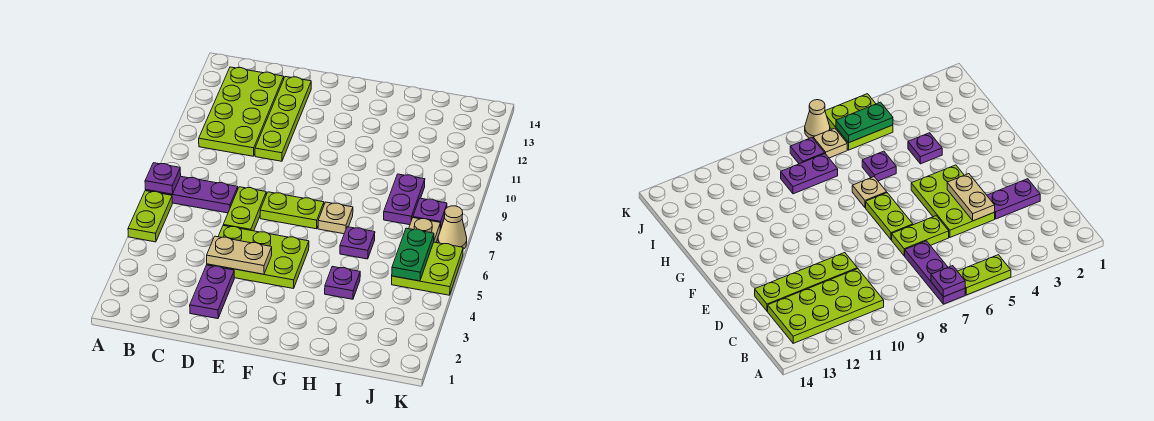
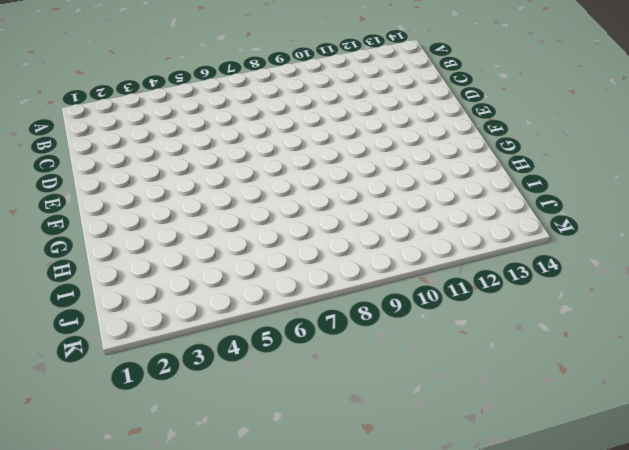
none -> lime plate A5:A6 level 1
none -> purple plate A7:C7 level 1
none -> lime plate B10:C13 level 1

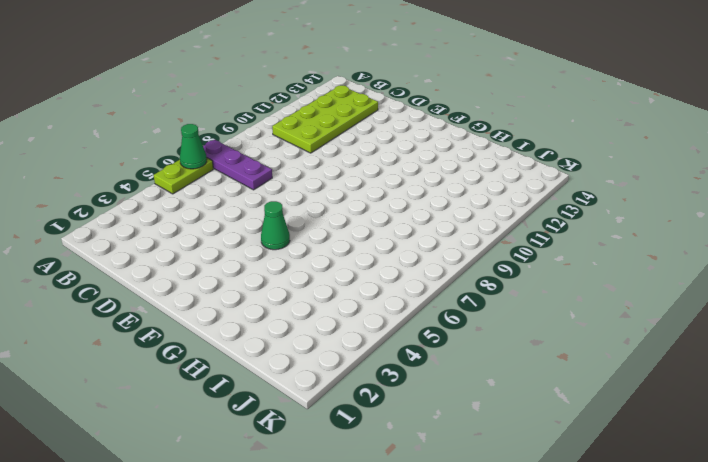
green cone A6 level 2 -> none
green cone F5 level 1 -> lime plate D4:F5 level 1
none -> purple plate D2:D3 level 1
none -> lime plate D6:D7 level 1
none -> lime plate D10:D13 level 1

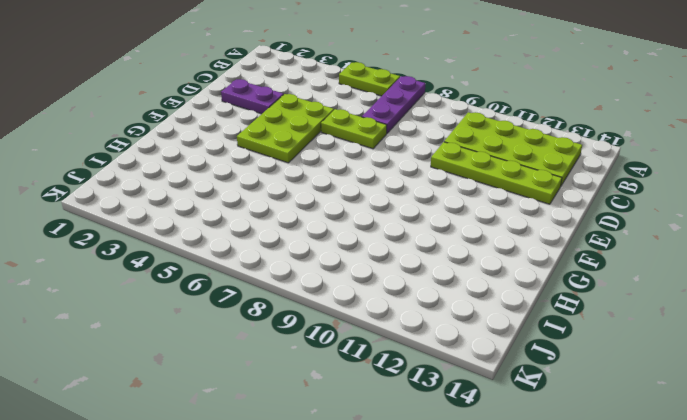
none -> lime plate E7:F7 level 1
none -> tan plate G7 level 1
none -> purple plate H4 level 1

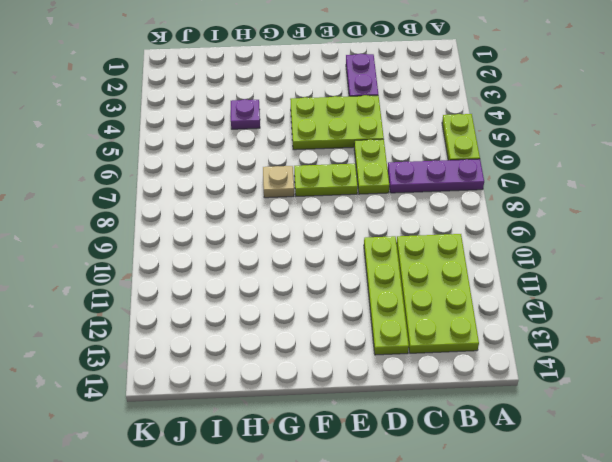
none -> purple plate H6 level 1
none -> purple plate I8:I9 level 1
none -> lime plate J5:K6 level 1

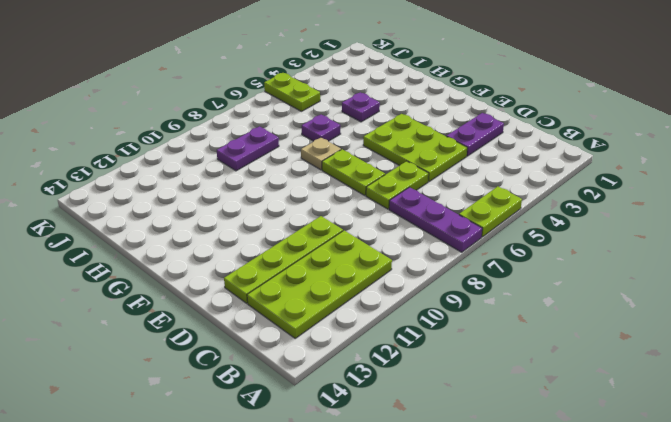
lime plate J5:K5 level 1 -> lime plate J5:K6 level 1
none -> tan plate J7 level 1
none -> purple plate J8 level 1
none -> tan cone K7 level 1

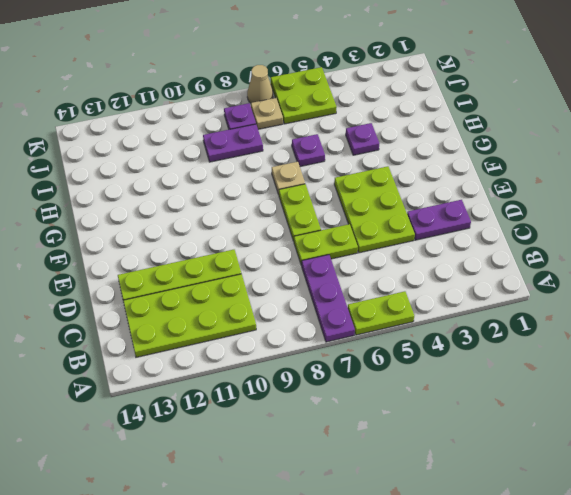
none -> purple plate A7 level 2
none -> tan plate D4:E4 level 2
none -> green plate J5:J6 level 2

